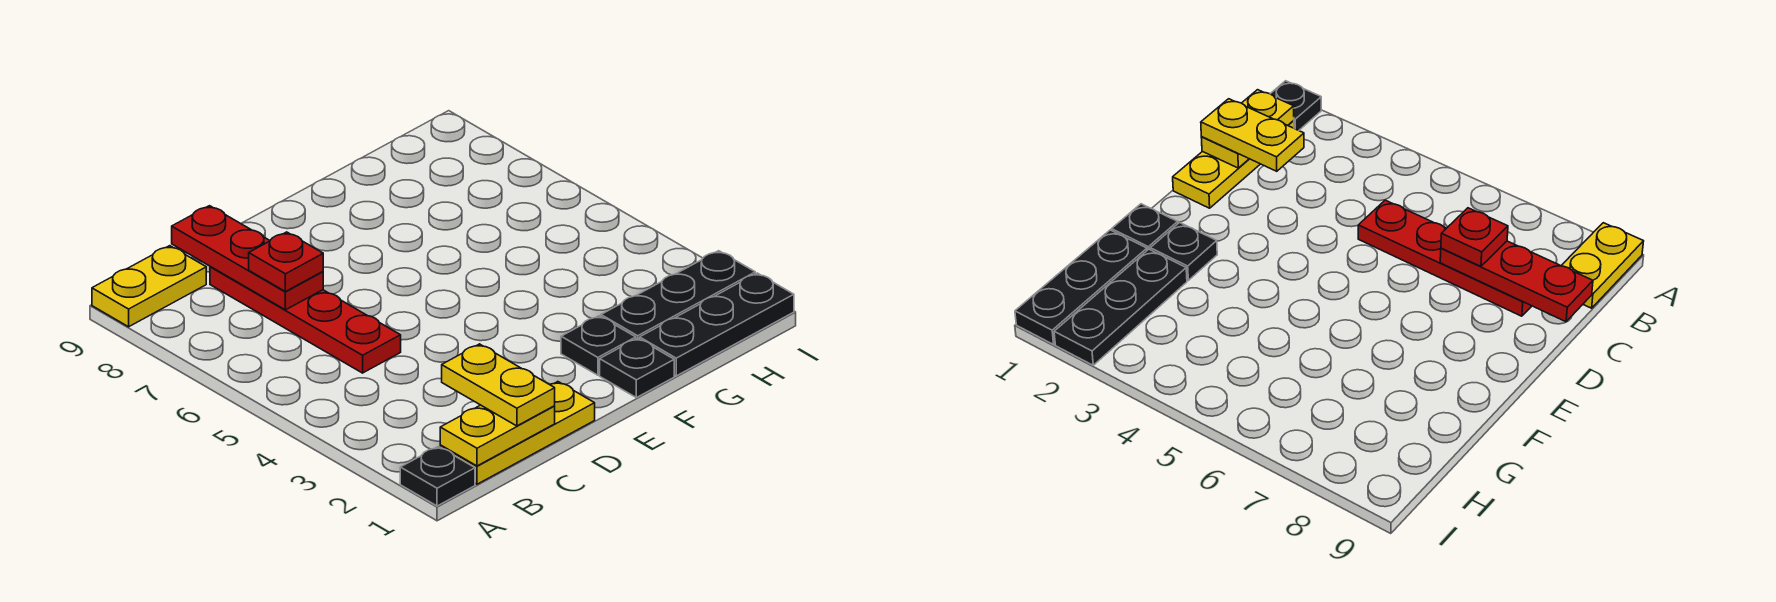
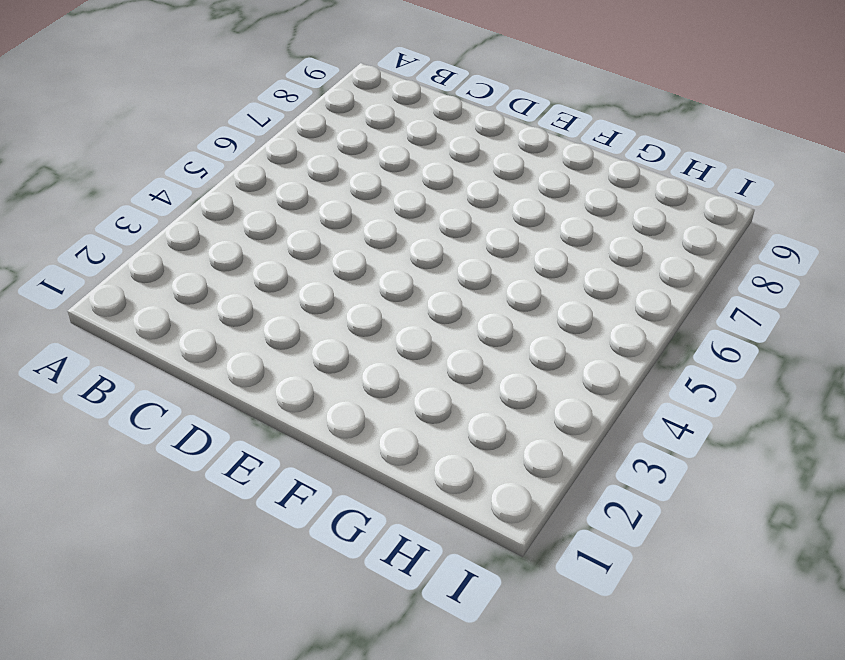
none -> black plate A1 level 1
none -> yellow plate A9:B9 level 1
none -> yellow plate B1:D1 level 1

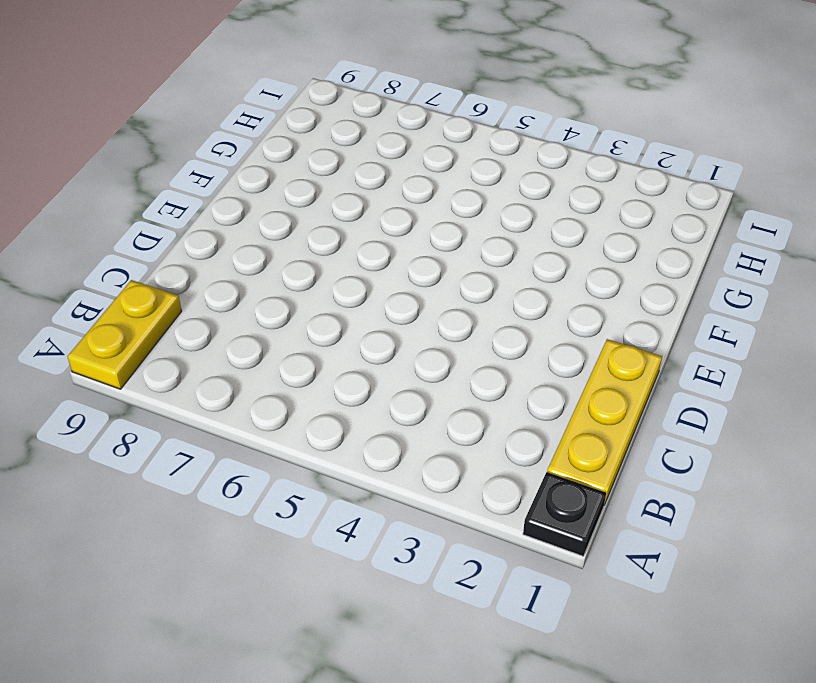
none -> red plate C5:C8 level 1
none -> black plate F1 level 1
none -> black plate F2 level 1

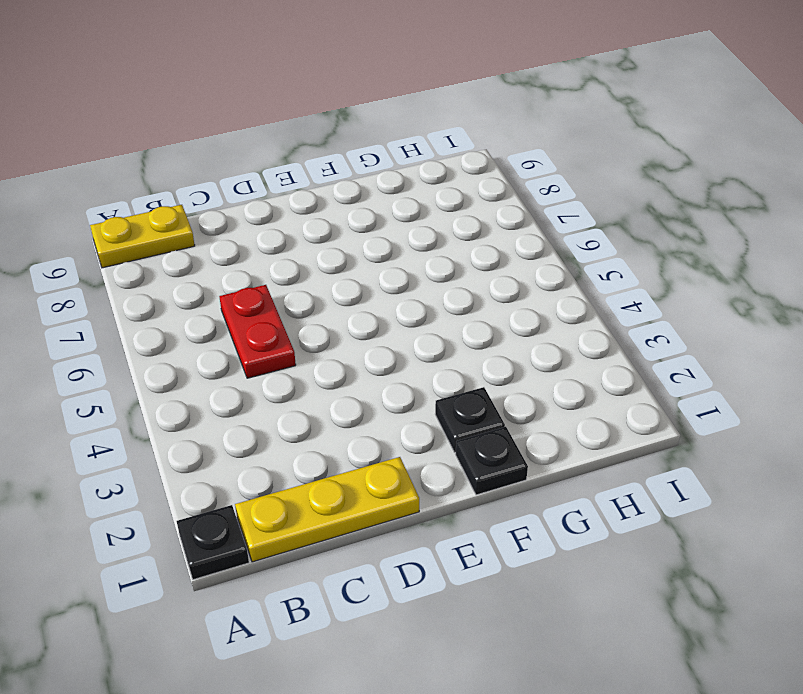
red plate C5:C6 level 1 -> red plate C5:C8 level 1
none -> black plate G1:I1 level 1
none -> black plate G2:I2 level 1
none -> yellow plate B1:C1 level 2

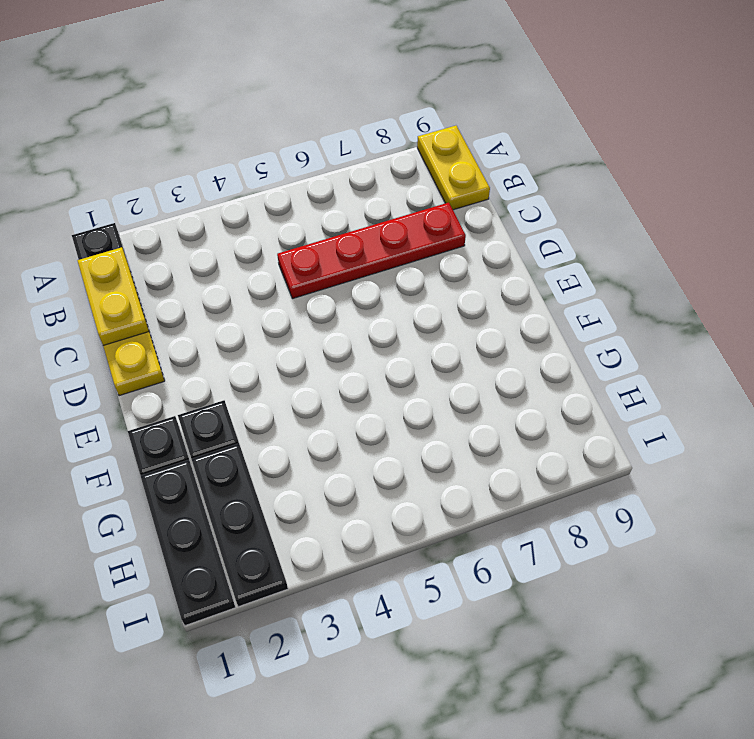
none -> red plate C7:C9 level 2
none -> yellow plate C1:C2 level 3
none -> red plate C7 level 3

